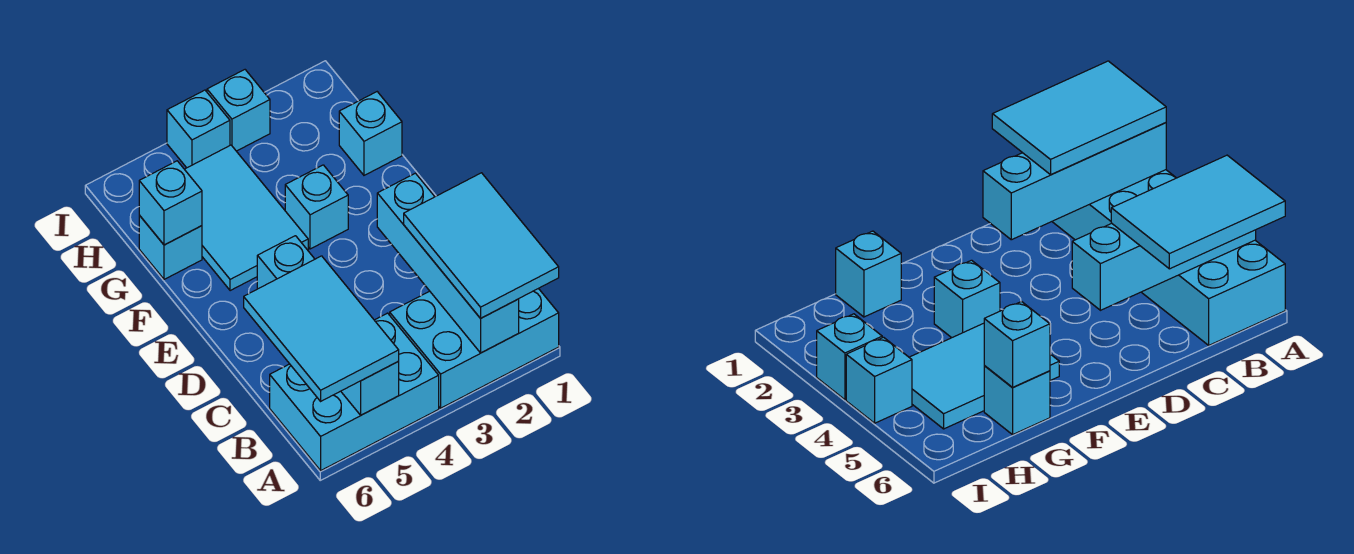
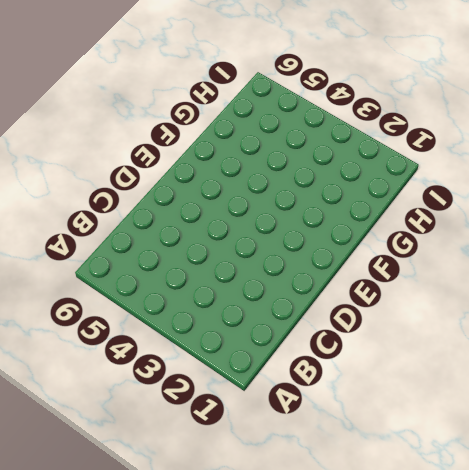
none -> cyan brick A1:B3 level 1
none -> cyan brick A4:B6 level 1
none -> cyan brick F3 level 1

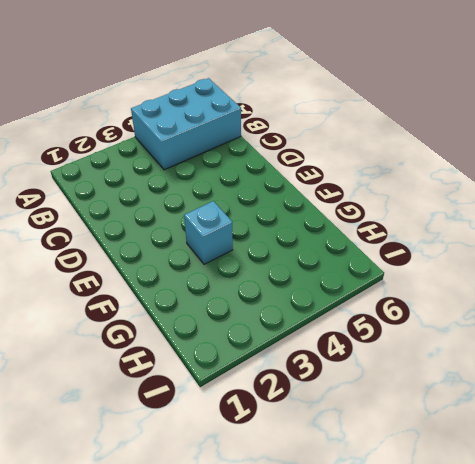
none -> cyan brick A1:B3 level 1
none -> cyan tile F4:H5 level 1
none -> cyan brick G1 level 1

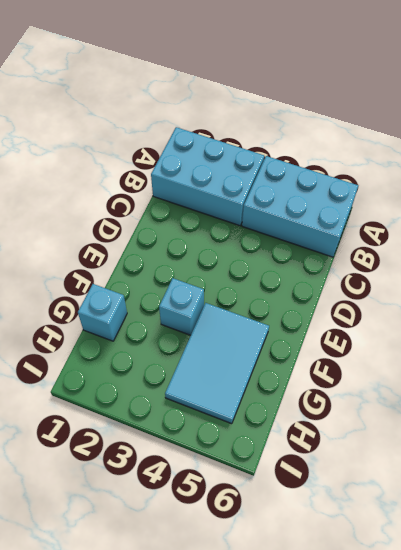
none -> cyan brick G6 level 1
none -> cyan brick I3 level 1
none -> cyan brick I4 level 1

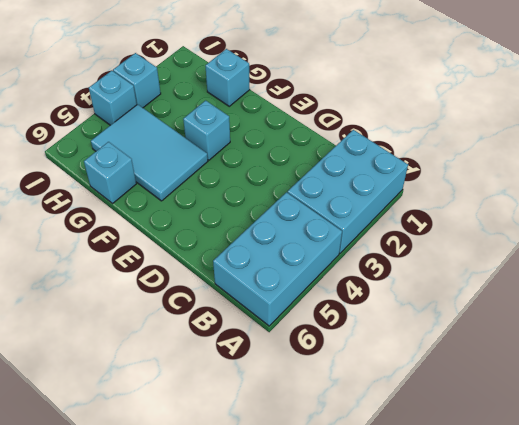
none -> cyan brick A2:D2 level 2
none -> cyan brick A5:D5 level 2
none -> cyan brick G6 level 2

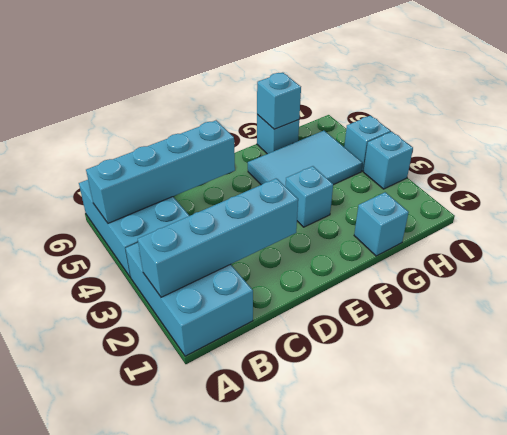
none -> cyan tile A1:C2 level 3
none -> cyan tile A5:C6 level 3

